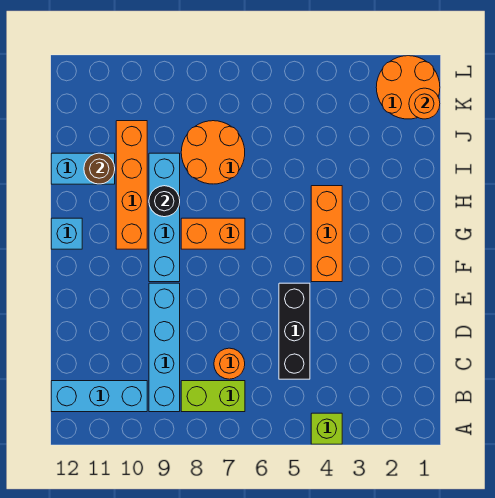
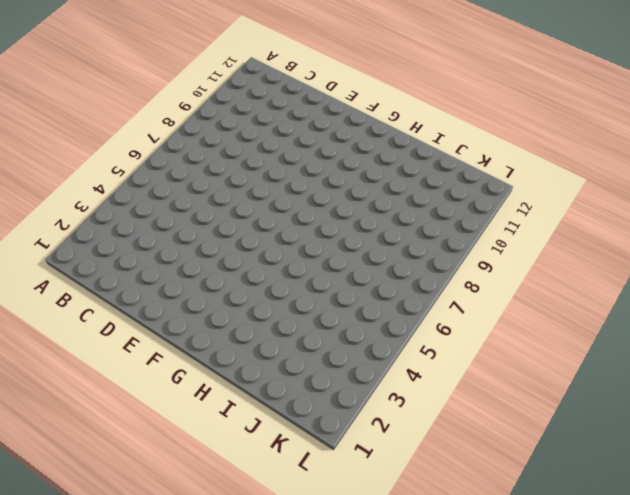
none -> lime brick A4 level 1
none -> lime brick B7:B8 level 1
none -> cyan brick B9:E9 level 1

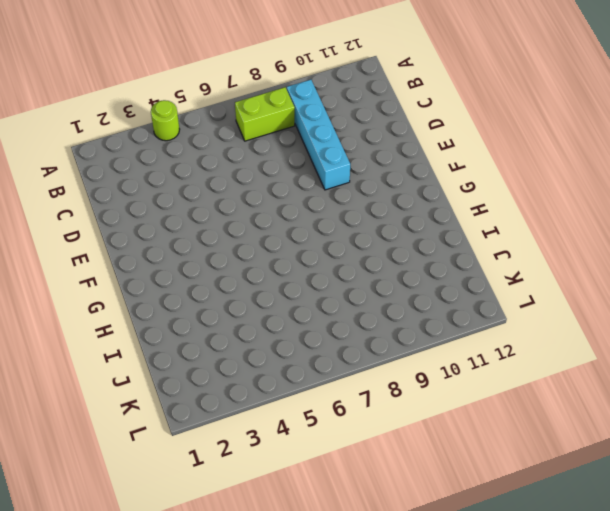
lime round brick A4 level 1 -> lime brick A4 level 1
none -> cyan brick B10:B12 level 1
none -> black brick C5:E5 level 1
none -> orange round brick C7 level 1

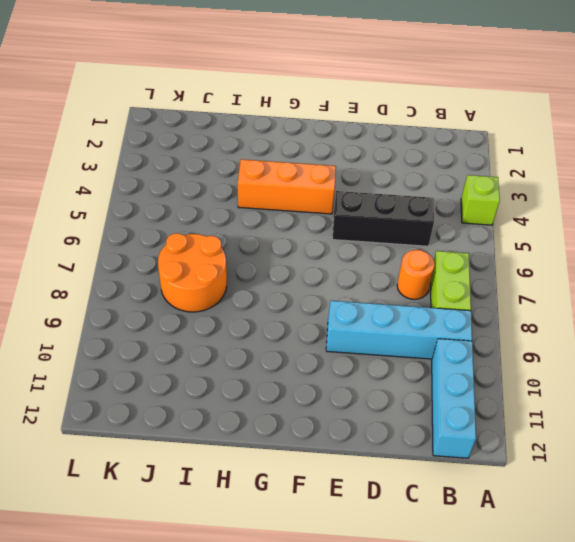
none -> cyan brick F9:I9 level 1
none -> orange brick G7:G8 level 1
none -> orange brick G10:J10 level 1

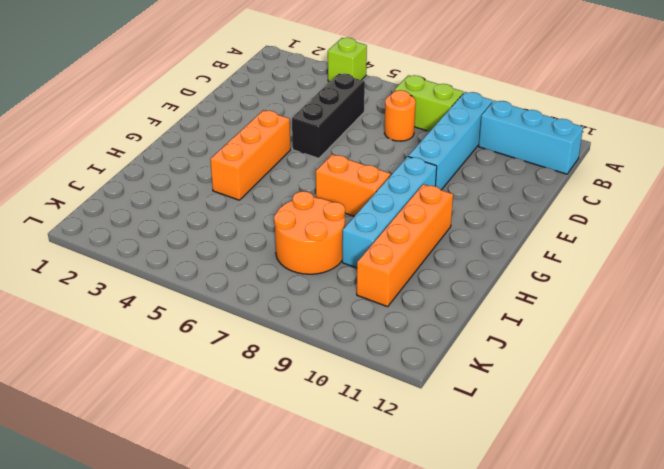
none -> cyan brick G12 level 1
none -> cyan brick I11:I12 level 1
none -> orange round brick K1:L2 level 1

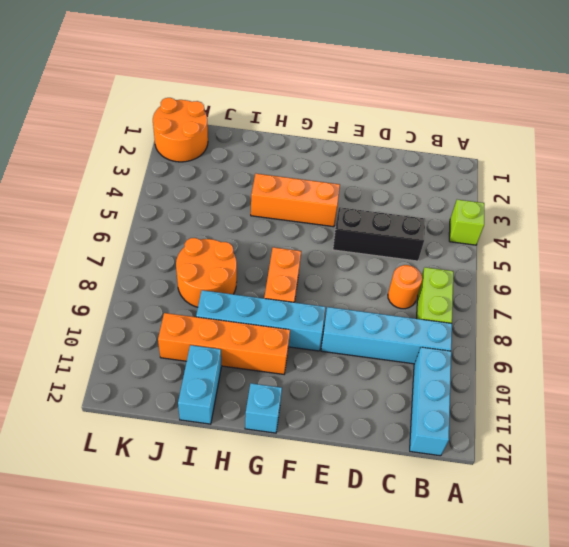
none -> black round brick H9 level 2
none -> brown round brick I11 level 2
none -> orange round brick K1 level 2

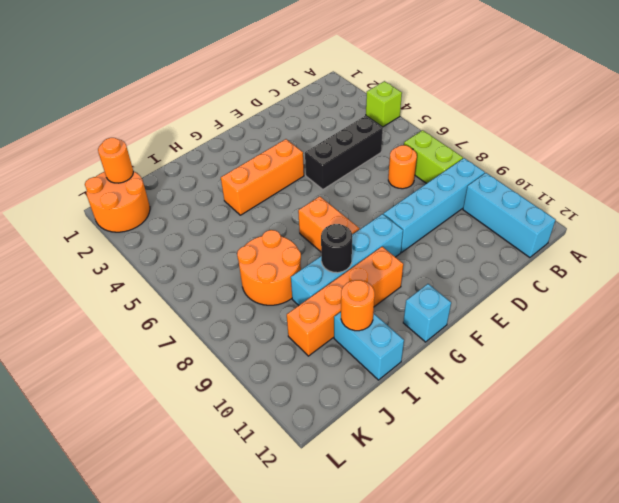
orange round brick I11 level 2 -> brown round brick I11 level 2

